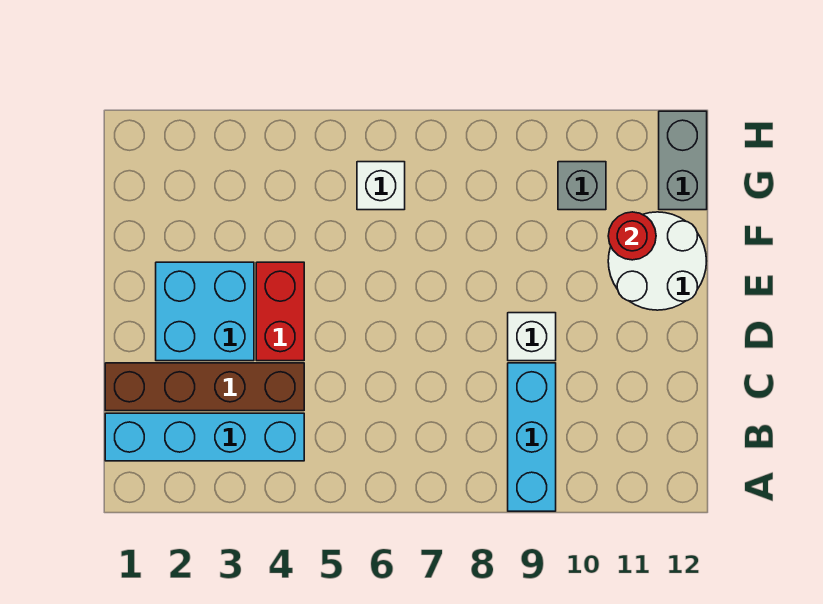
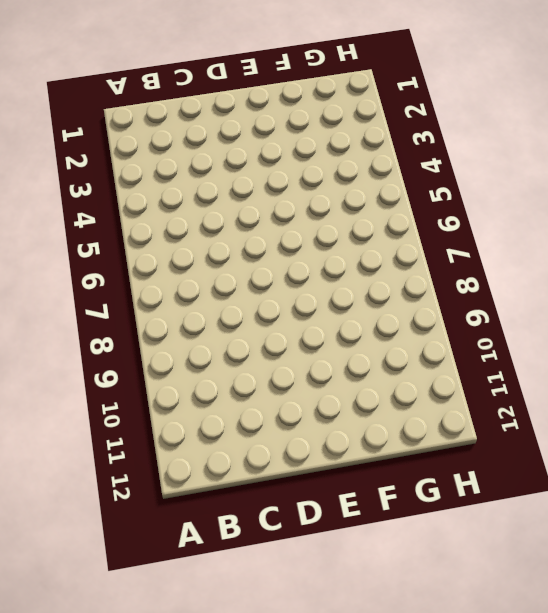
none -> cyan brick A9:C9 level 1
none -> cyan brick B1:B4 level 1

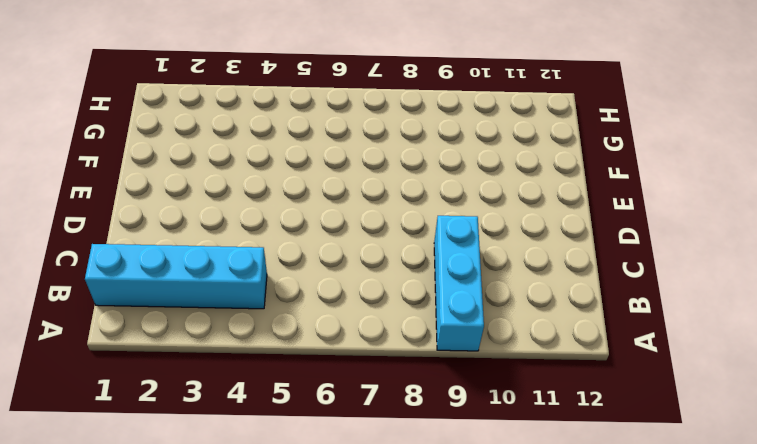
none -> brown brick C1:C4 level 1
none -> cyan brick D2:E3 level 1

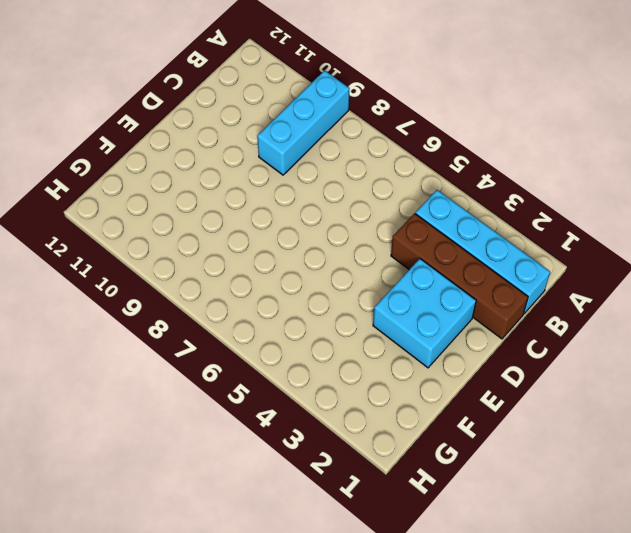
none -> red brick D4:E4 level 1
none -> white brick D9 level 1

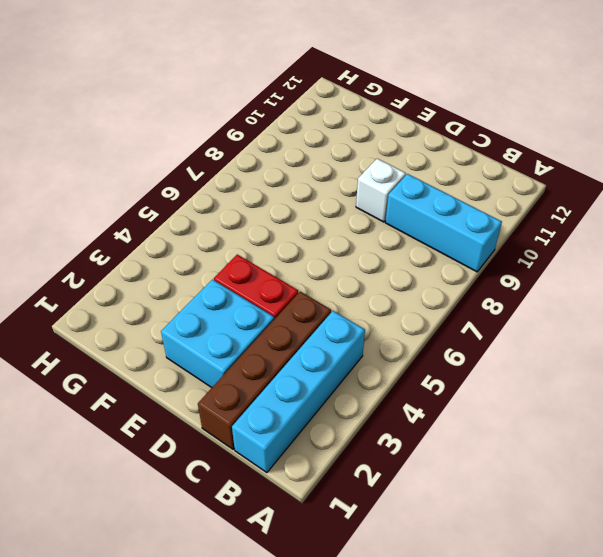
none -> white round brick E11:F12 level 1
none -> white brick G6 level 1

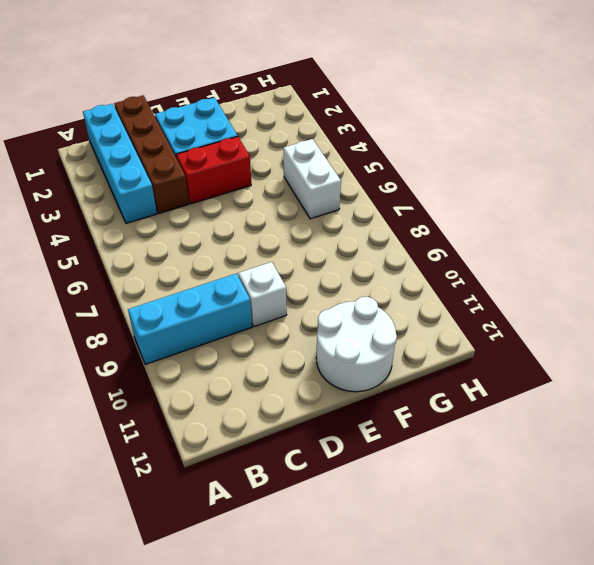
white brick G5:G6 level 1 -> white brick G6 level 1
none -> grey brick G10 level 1
none -> grey brick G12:H12 level 1

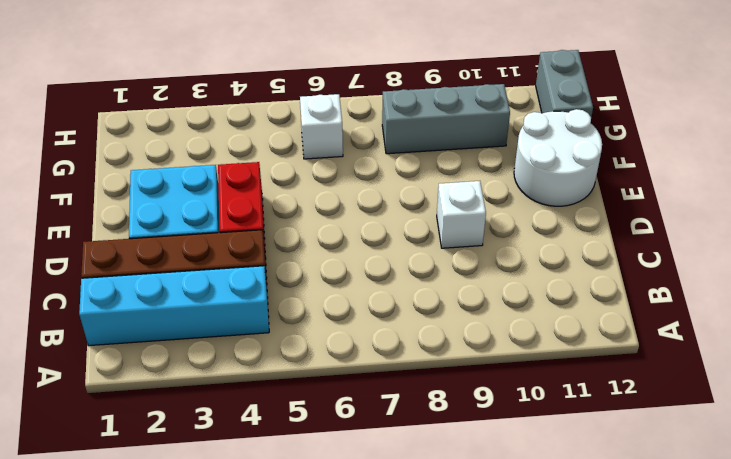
grey brick G8:G10 level 1 -> grey brick G10 level 1
none -> cyan brick A9:C9 level 1
none -> red round brick F11 level 2

